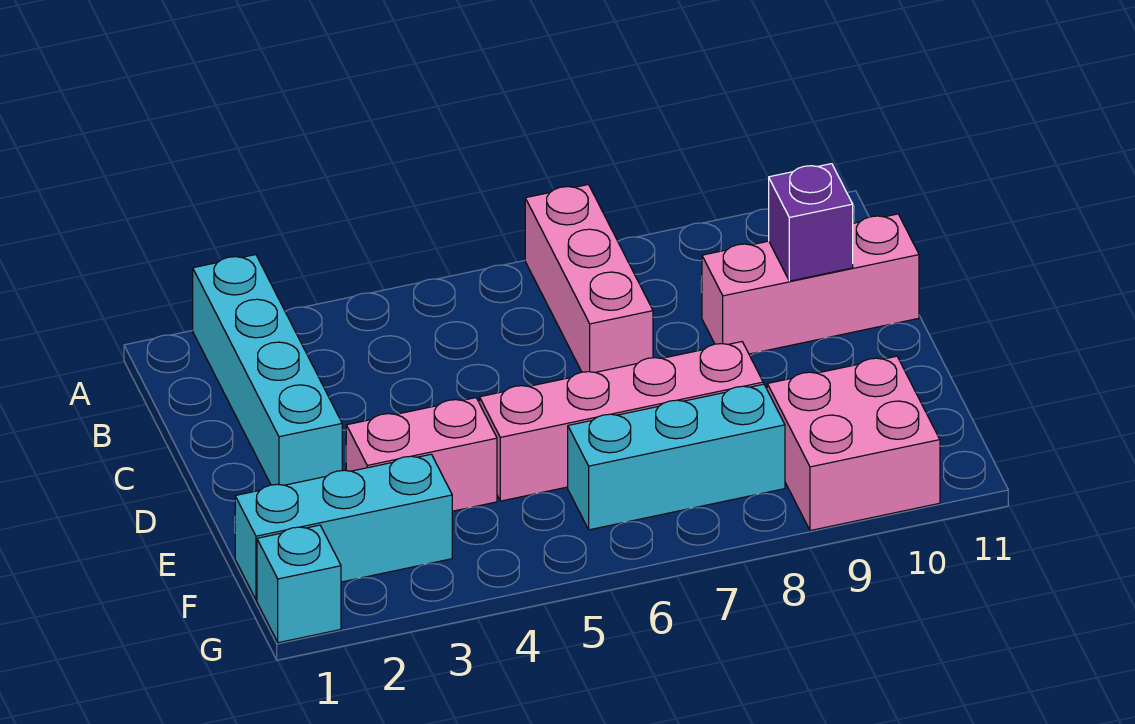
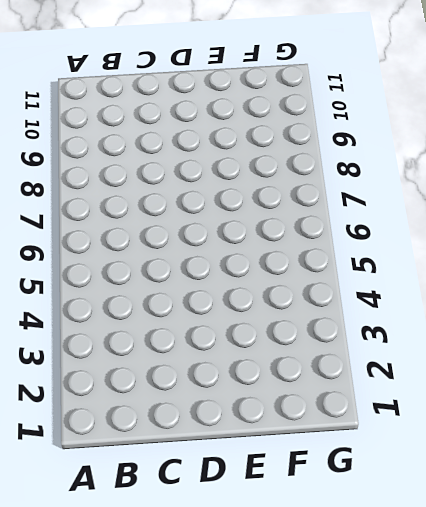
none -> cyan brick A2:D2 level 1
none -> pink brick A7:C7 level 1

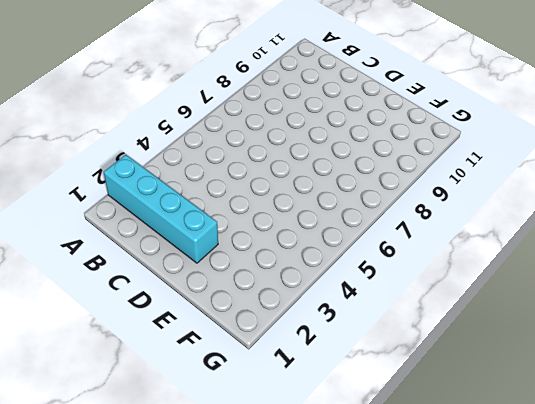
none -> pink brick A7:C7 level 1
none -> pink brick C9:C11 level 1

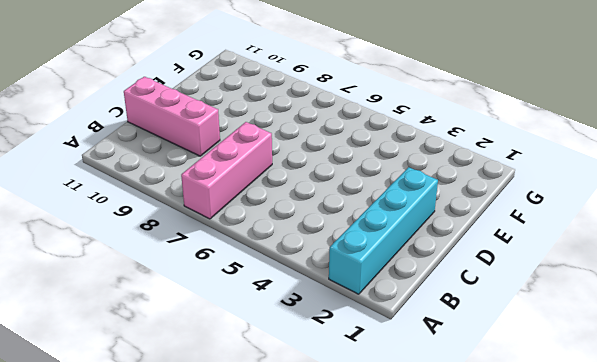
none -> pink brick E3:E4 level 1
none -> pink brick E5:E8 level 1

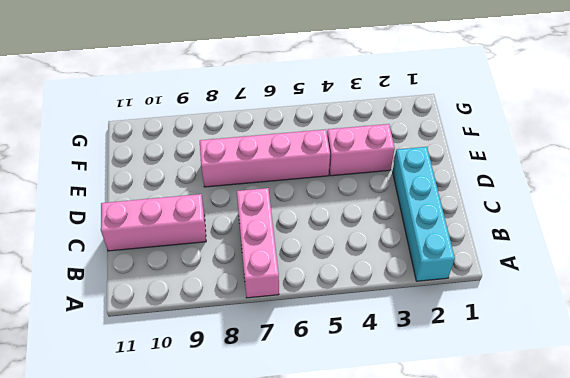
none -> cyan brick F1:F3 level 1
none -> cyan brick F6:F8 level 1

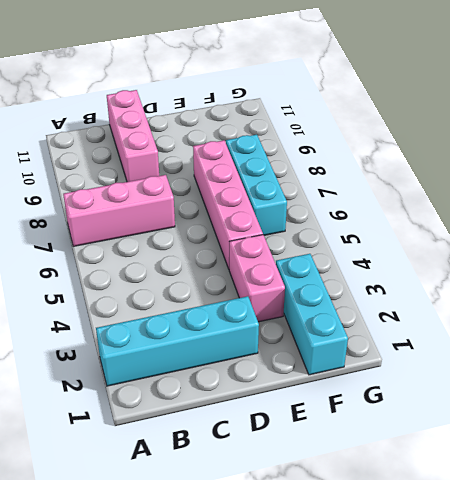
none -> pink brick F9:G10 level 1
none -> cyan brick G1 level 1

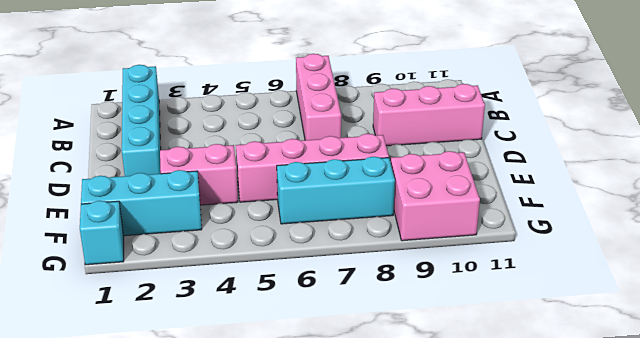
none -> purple brick C10 level 2

